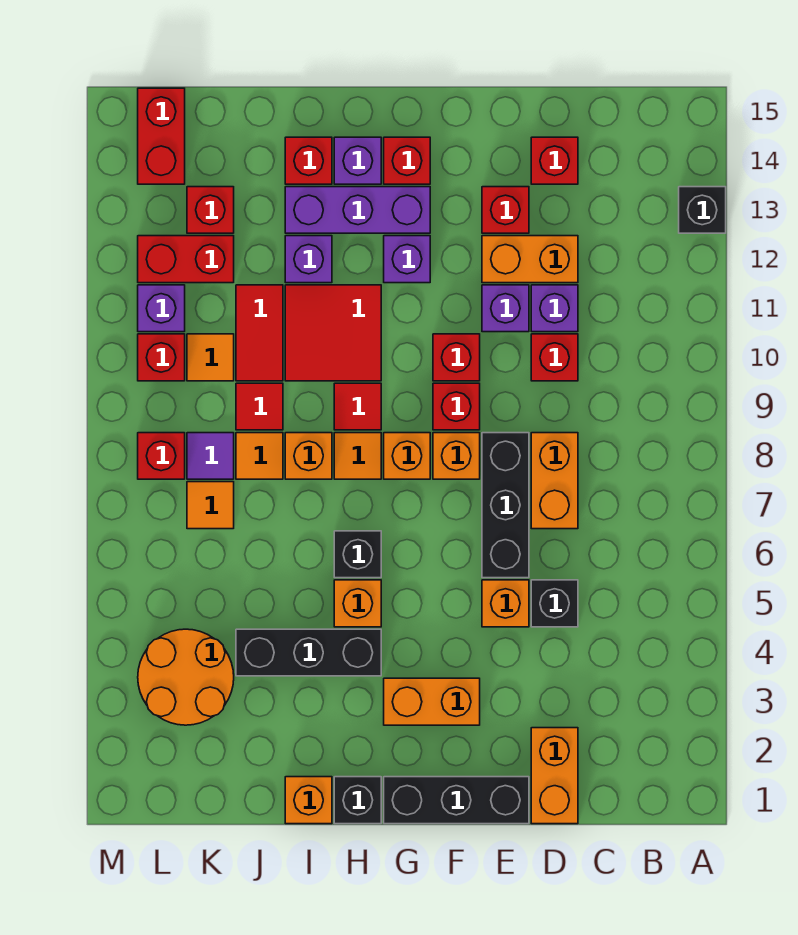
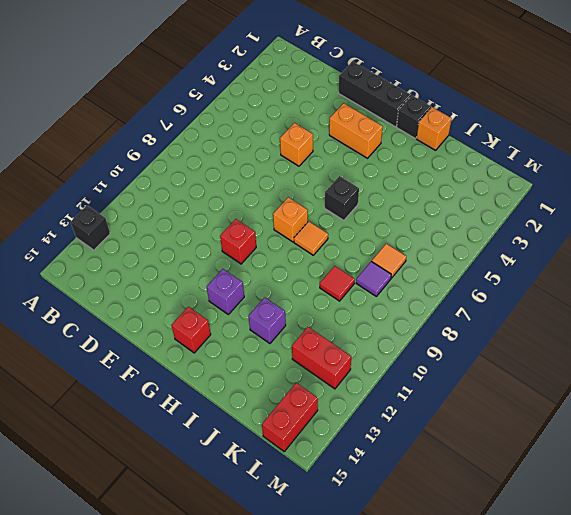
none -> orange brick D1:D2 level 1
none -> black brick D5 level 1
none -> orange brick D7:D8 level 1
none -> red brick D10 level 1

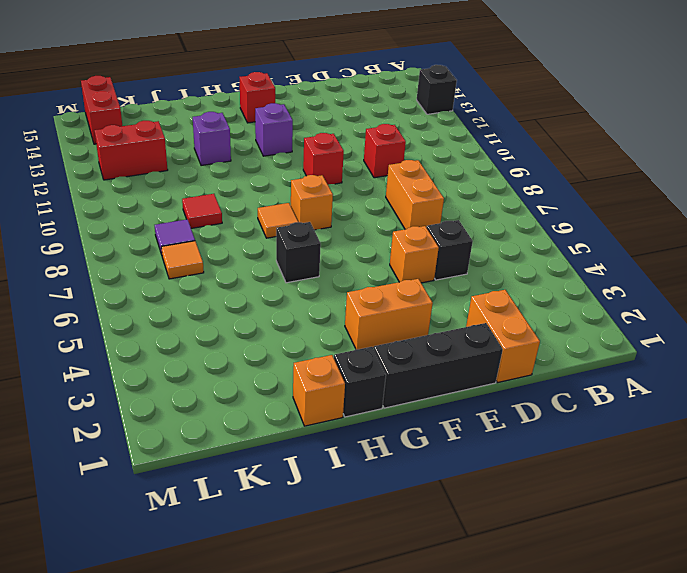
none -> purple brick D11 level 1
none -> orange brick D12:E12 level 1
none -> red brick D14 level 1
none -> black brick E6:E8 level 1

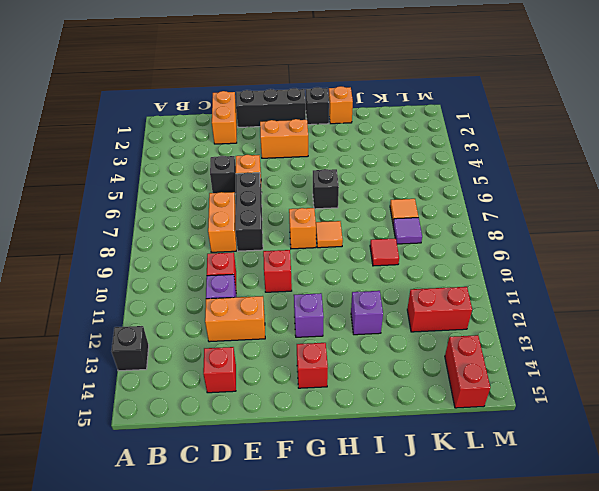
none -> purple brick E11 level 1
none -> red brick E13 level 1
none -> orange brick F8 level 1
none -> red brick F9 level 1

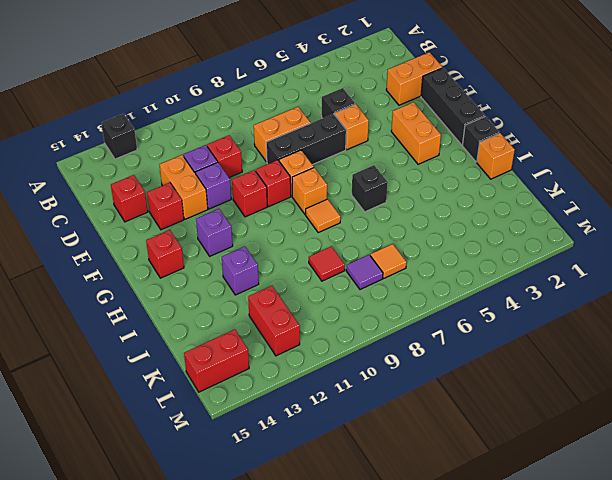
none -> purple brick G13:I13 level 1
none -> black brick H4:J4 level 1
none -> orange brick H5 level 1
none -> red tile H9 level 1

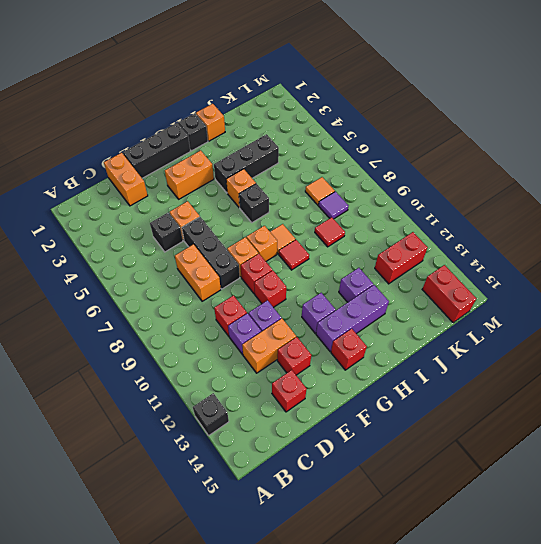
none -> red tile H10:I11 level 1
none -> purple brick H14 level 1
none -> orange brick I8 level 1
none -> red brick I14 level 1

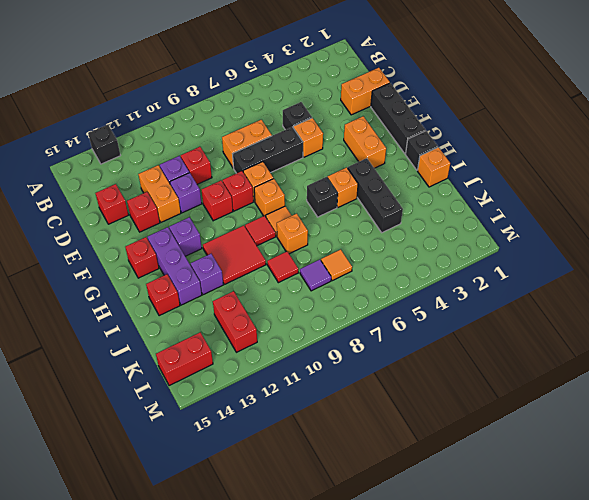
none -> purple brick H14 level 1
none -> orange tile J8 level 1
none -> red tile J10:J11 level 1
none -> orange round brick K3:L4 level 1

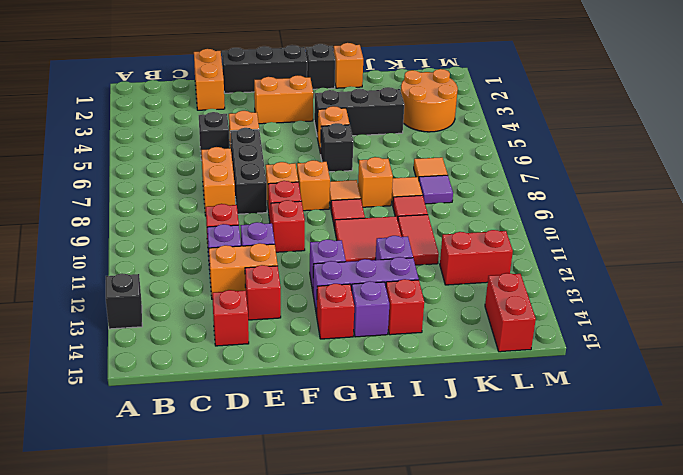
none -> orange tile K10 level 1
none -> red brick K13 level 1
none -> red brick L8 level 1
none -> red brick L10 level 1

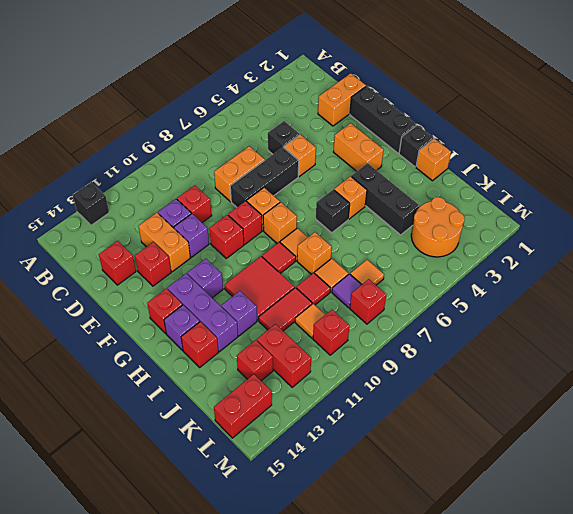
none -> purple brick L11 level 1

